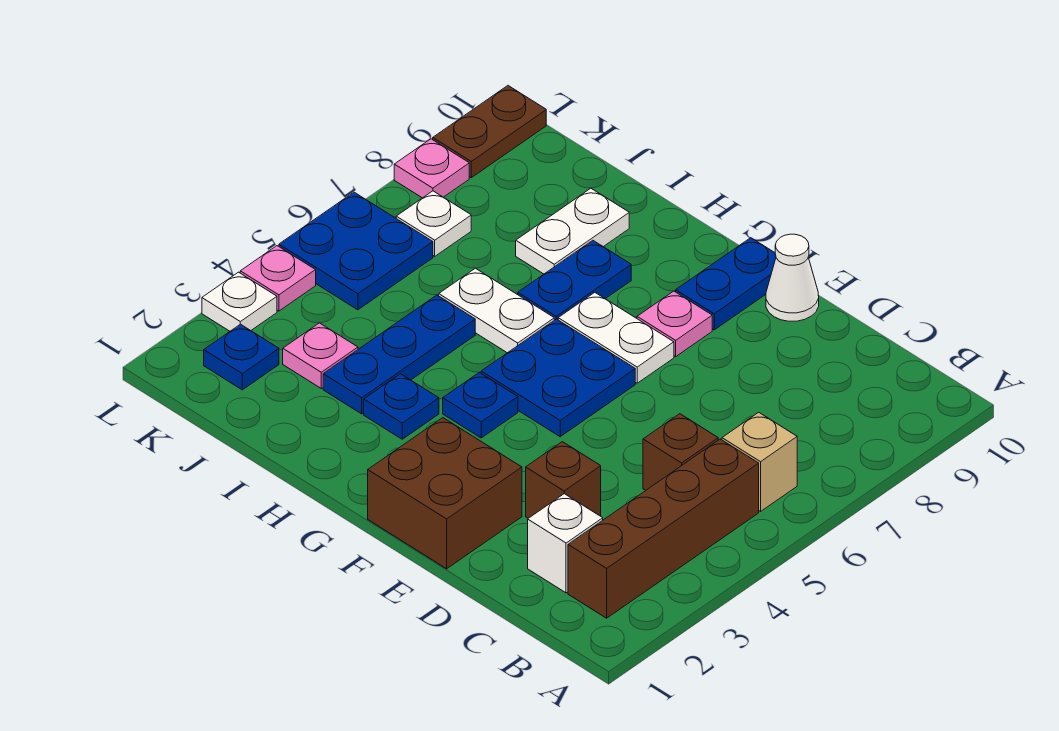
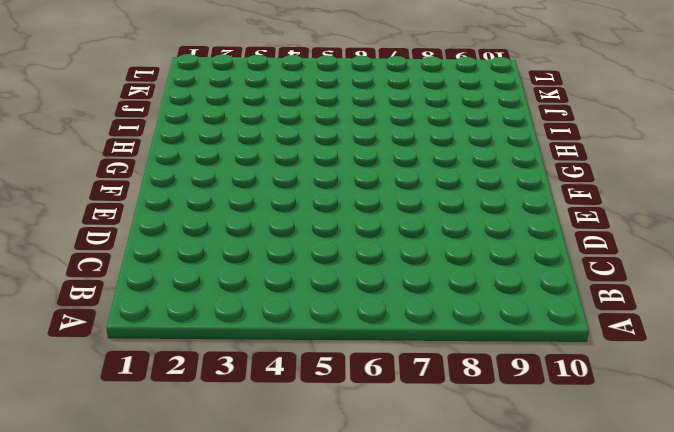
none -> brown brick B2:B5 level 1
none -> tan brick B6 level 1
none -> white brick C2 level 1

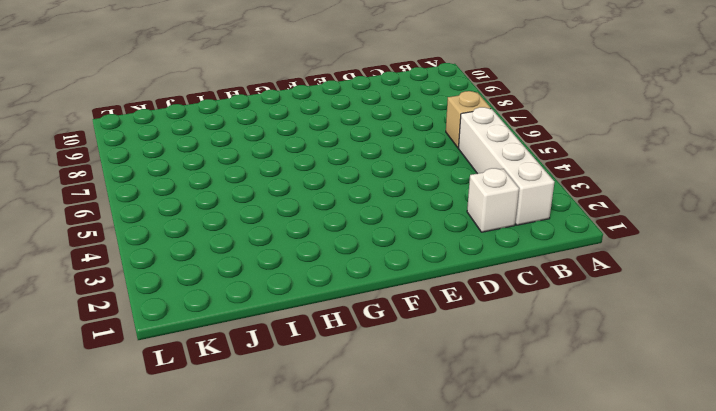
white brick B2:B5 level 1 -> brown brick B2:B5 level 1
none -> brown brick C5 level 1
none -> brown brick D3 level 1
none -> brown brick E1:F2 level 1

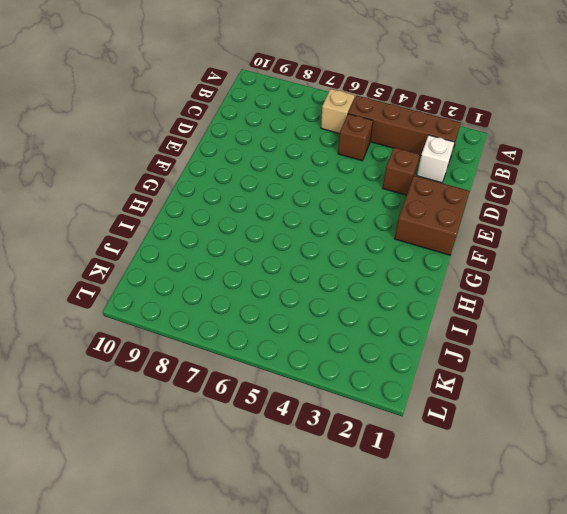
none -> white cone E10 level 1
none -> blue plate F5:G6 level 1
none -> white plate F7:G7 level 1

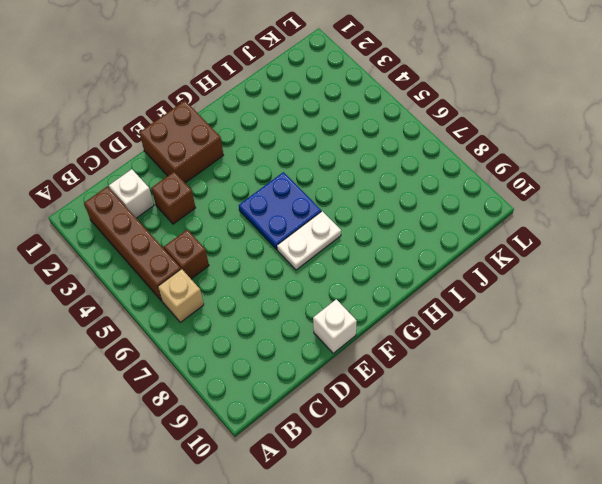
white brick E10 level 1 -> white cone E10 level 1
none -> pink plate F8 level 1
none -> blue plate F9:F10 level 1
none -> blue plate G4 level 1

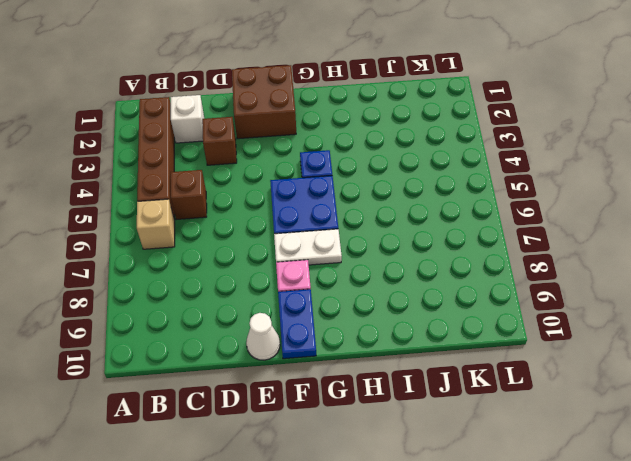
none -> blue plate H3 level 1
none -> white plate H6:I6 level 1
none -> blue plate H7:H8 level 1

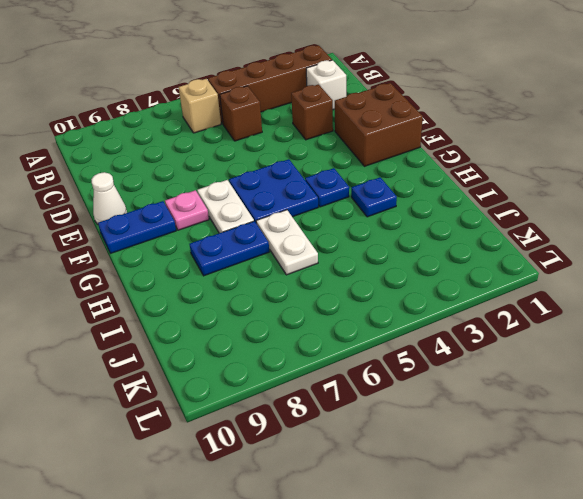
none -> blue plate I3:I5 level 1
none -> white plate I8:I9 level 1
none -> pink plate J3 level 1

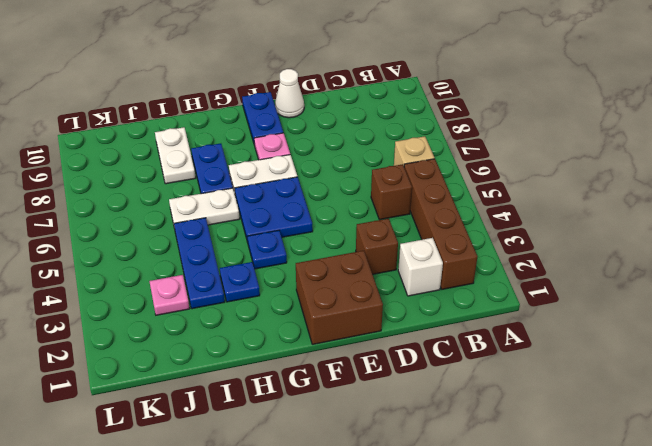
none -> blue plate K2 level 1
none -> blue plate K5:L6 level 1
none -> white plate K7 level 1

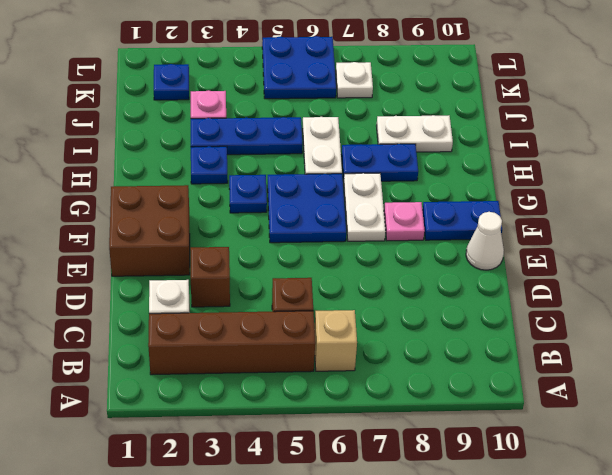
none -> white plate L3 level 1
none -> pink plate L4 level 1
none -> pink plate L8 level 1

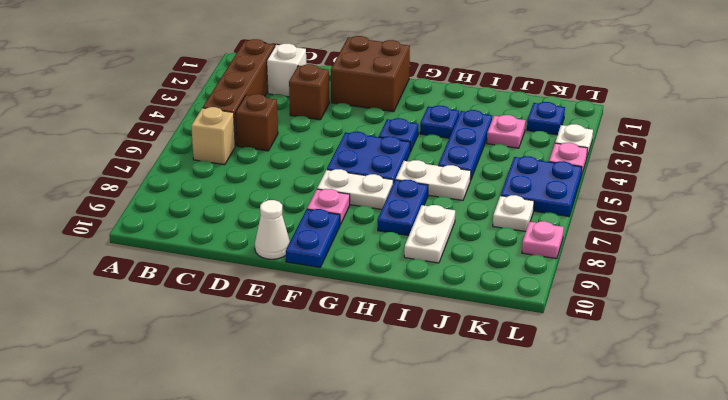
none -> brown plate L9:L10 level 1

